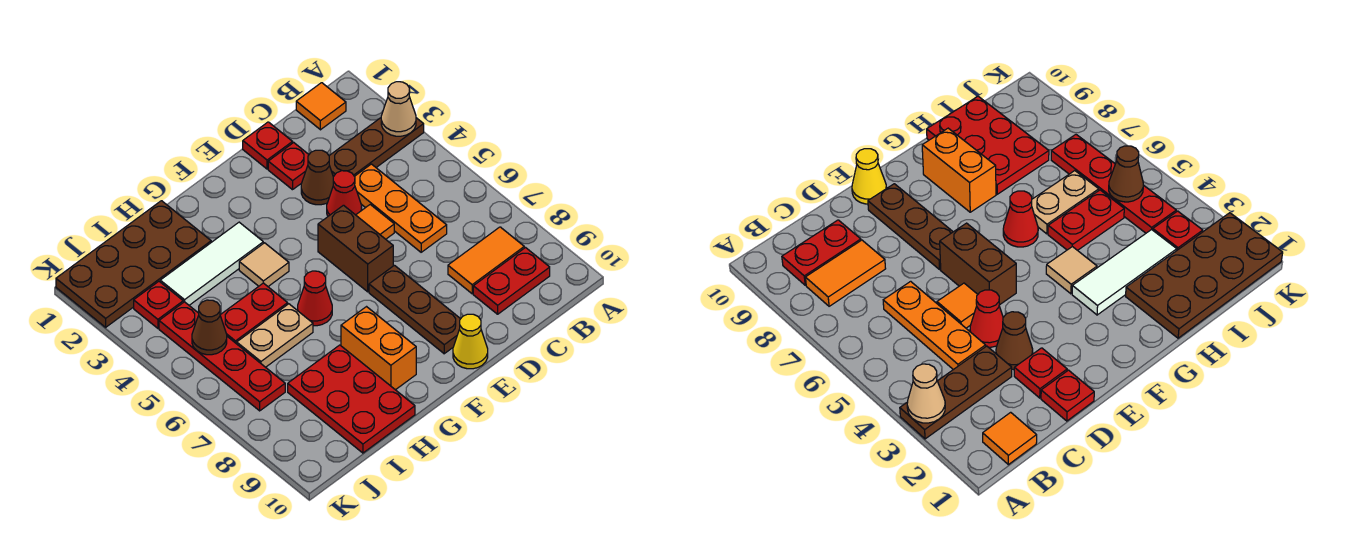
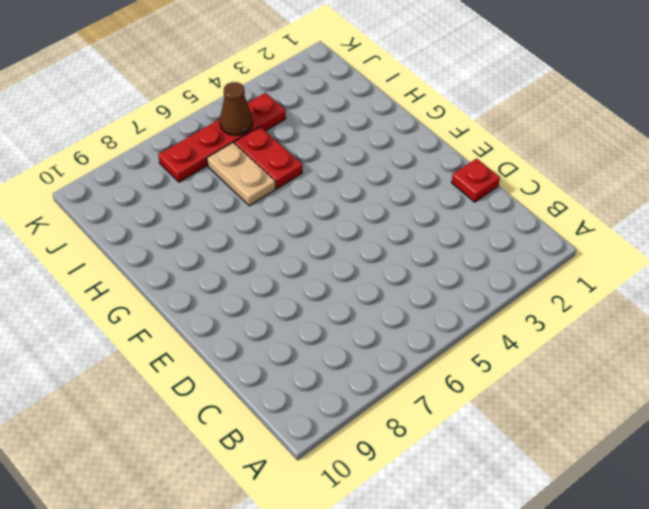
none -> brown plate A3:C3 level 1
none -> orange tile B1 level 1
none -> orange tile B8:C8 level 1

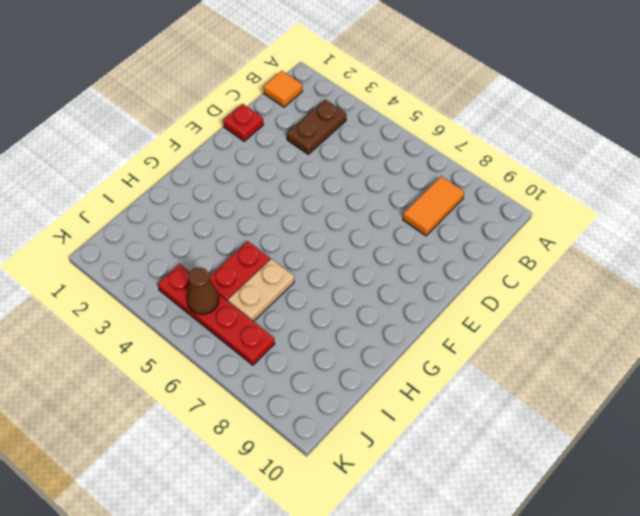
brown plate B3:C3 level 1 -> brown plate A3:C3 level 1
none -> red plate B9:C9 level 1
none -> orange plate C4:C6 level 1
none -> red plate D2 level 1

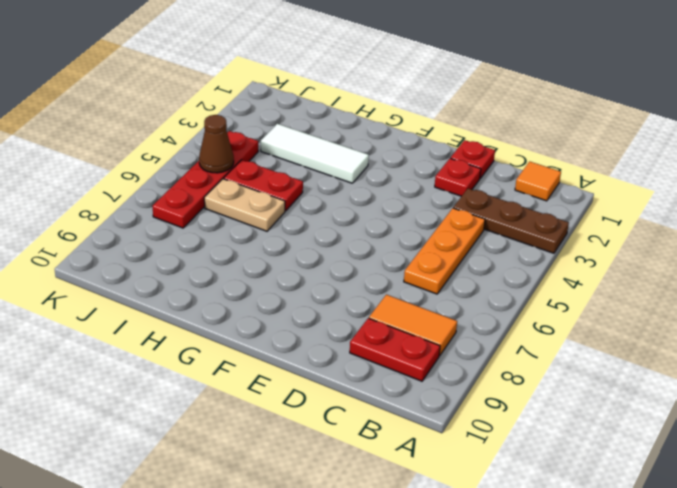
none -> brown cone D3 level 1
none -> red cone D4 level 1
none -> orange tile D5 level 1

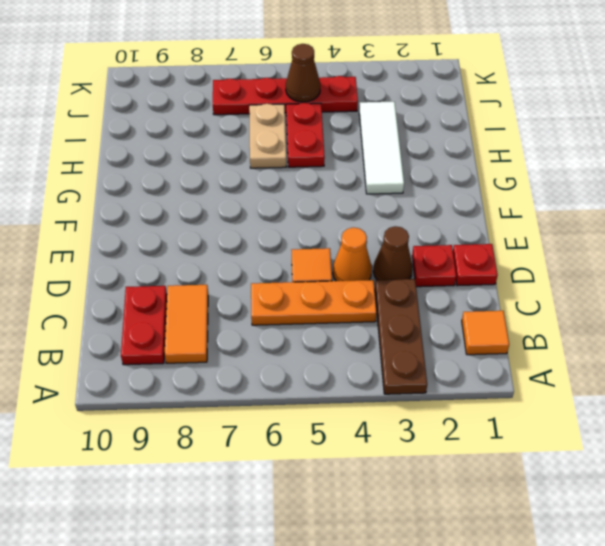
orange cone D4 level 1 -> red cone D4 level 1
none -> brown brick E5:E6 level 1
none -> brown plate E7:E9 level 1
none -> yellow cone E10 level 1

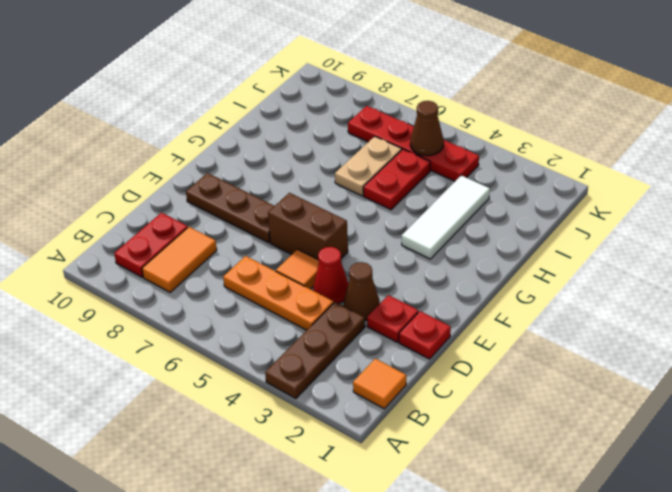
none -> yellow cone E10 level 1
none -> tan tile G4 level 1
none -> red cone G6 level 1

